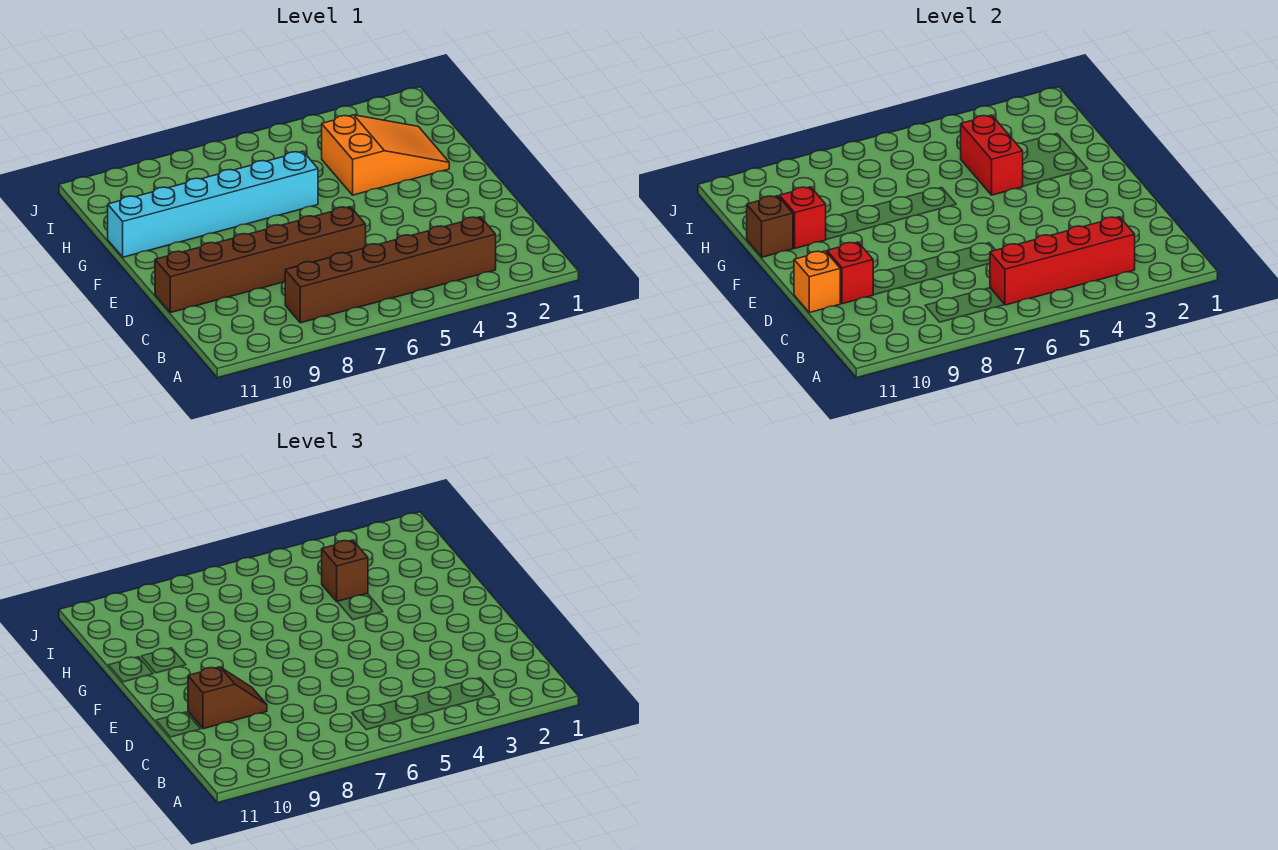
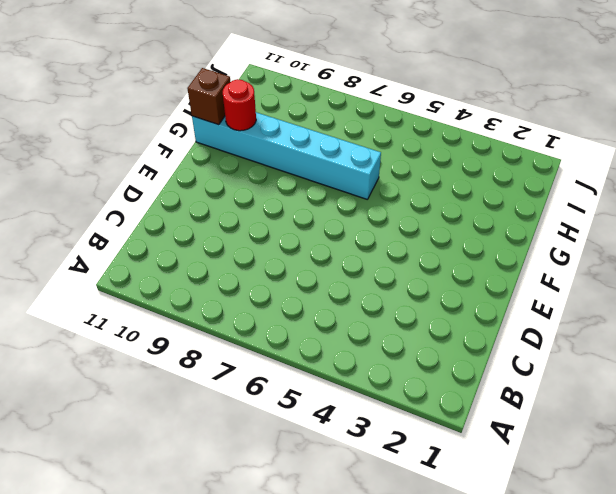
red round brick G10 level 2 -> red brick G10 level 2
none -> brown brick B3:B8 level 1
none -> brown brick D6:D11 level 1
none -> orange slope G2:H4 level 1 top 4

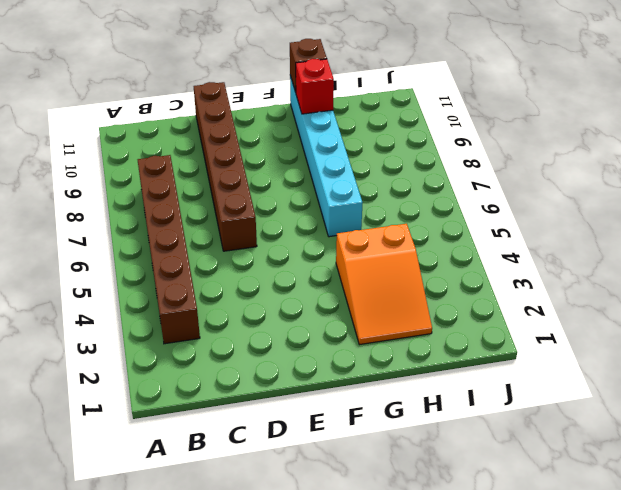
none -> red brick B3:B6 level 2
none -> red brick D10 level 2
none -> orange brick D11 level 2

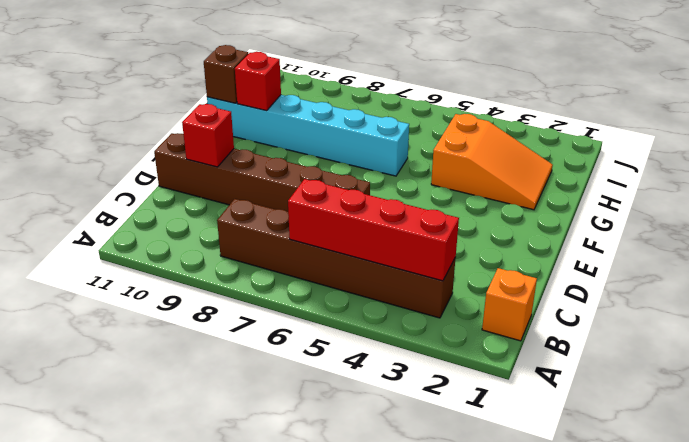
orange brick B1 level 1 -> orange brick D11 level 2
none -> red brick G4:H4 level 2
none -> brown slope D9:D10 level 3 top 10
none -> brown brick H4 level 3

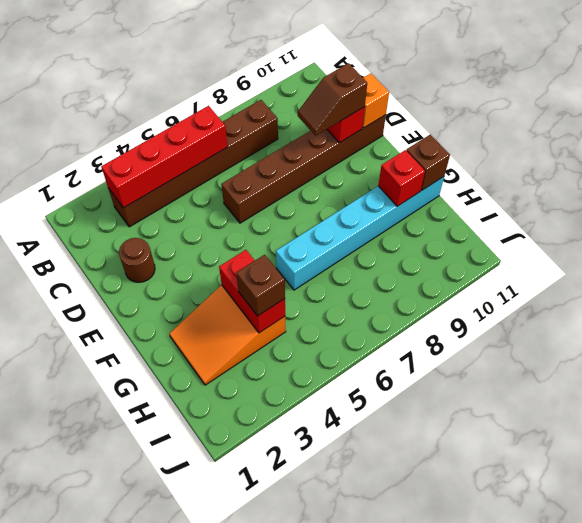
brown round brick D2 level 1 -> none

